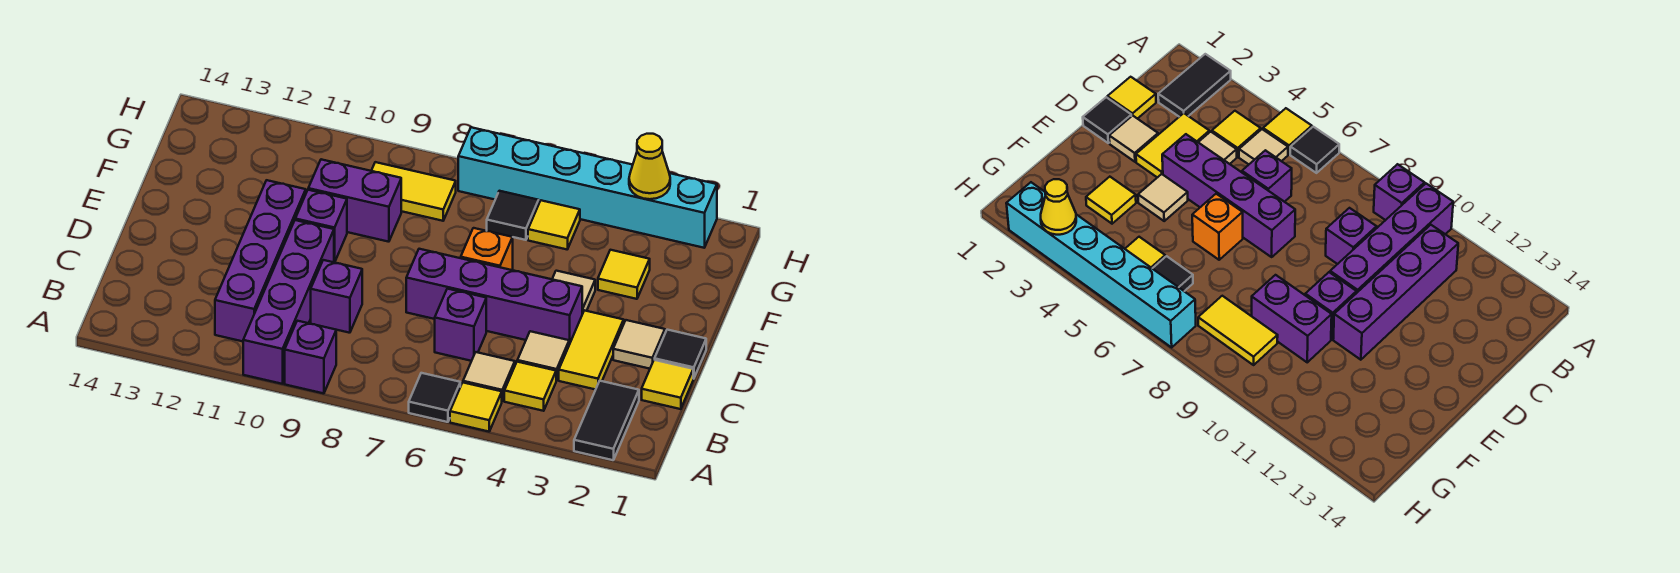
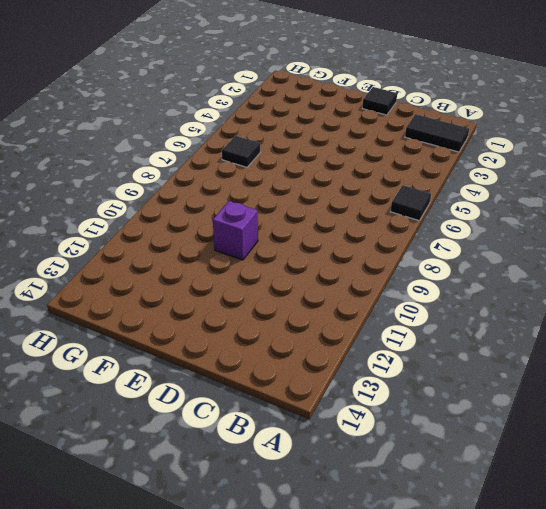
none -> yellow tile A5 level 1
none -> purple brick A9 level 1
none -> purple brick A10:D10 level 1

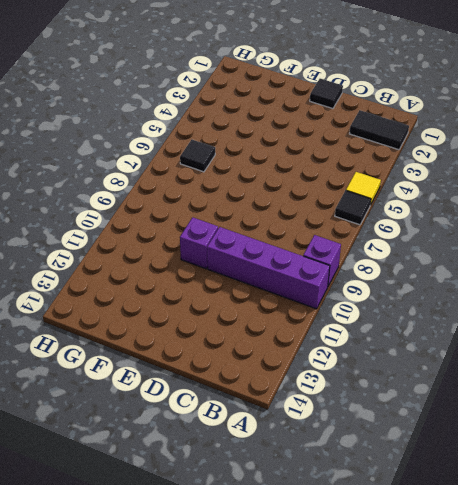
none -> yellow tile B4 level 1
none -> tan tile B5 level 1
none -> purple brick B11:E11 level 1

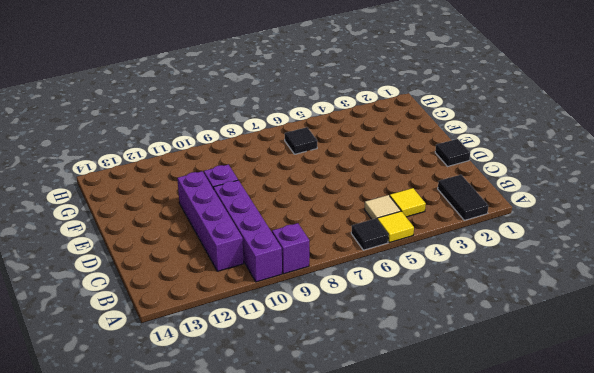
none -> yellow tile C1 level 1
none -> yellow tile C3:D3 level 1
none -> tan tile C4 level 1

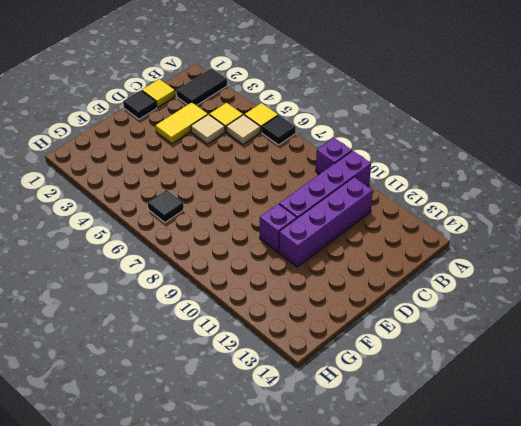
none -> purple brick C6 level 1
none -> purple brick C9 level 1
none -> tan tile D2 level 1

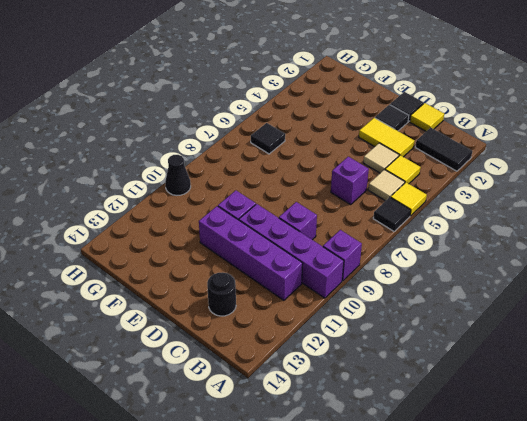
black round brick C13 level 1 -> none
black tile D2 level 1 -> tan tile D2 level 1
black cone H10 level 1 -> none
none -> purple brick D4:D7 level 1
none -> tan tile E4 level 1
none -> orange brick E6 level 1

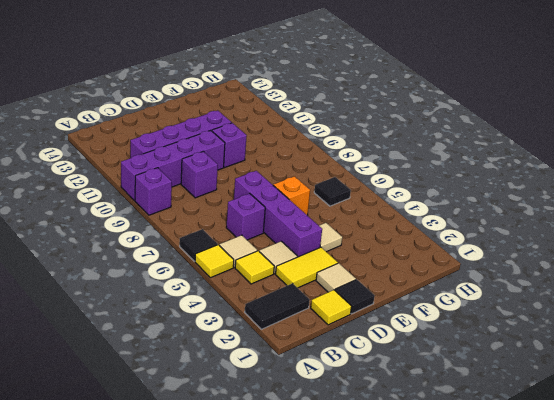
none -> yellow tile F3 level 1
none -> purple brick F9:F10 level 1
none -> yellow tile G5 level 1

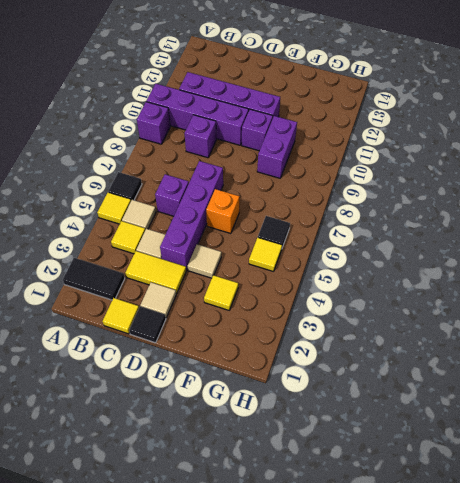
none -> yellow tile G8:G9 level 1
none -> cyan brick H2:H7 level 1
none -> yellow cone H3 level 2

